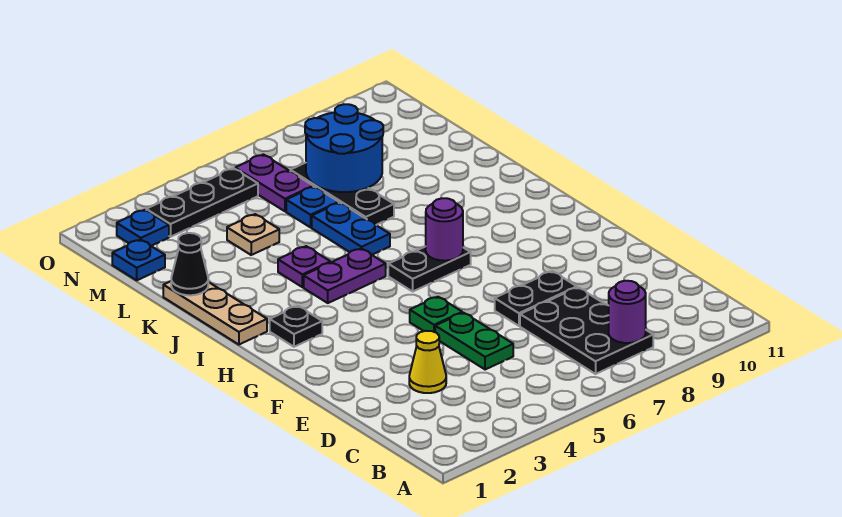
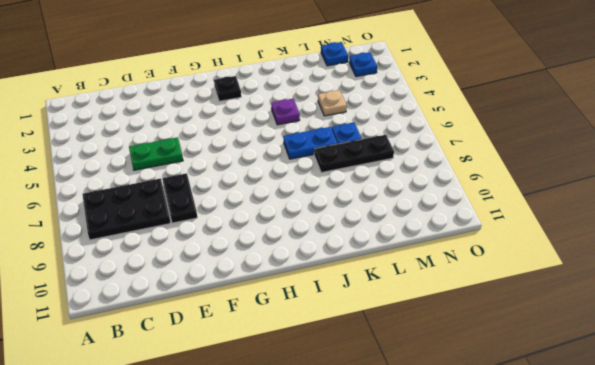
none -> yellow cone D3 level 1
none -> green plate F5 level 1
none -> black plate H6:H7 level 1

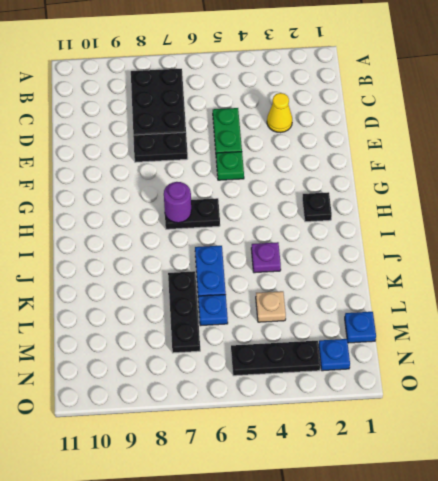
none -> tan plate I1:K1 level 1
none -> purple plate I4:I5 level 1
none -> purple plate M6:N6 level 1

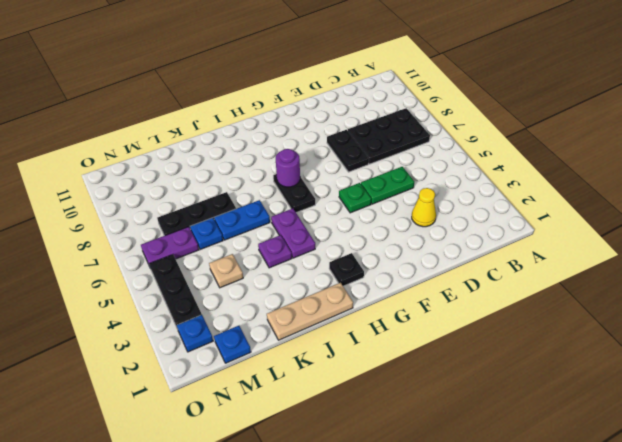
none -> purple round brick B8 level 2
none -> black cone K1 level 2
none -> blue round brick L7:M8 level 2

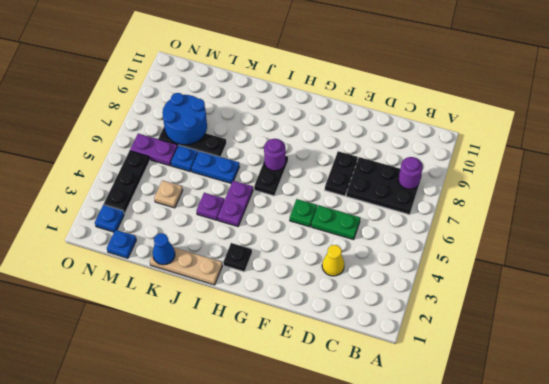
blue cone K1 level 2 -> black cone K1 level 2

